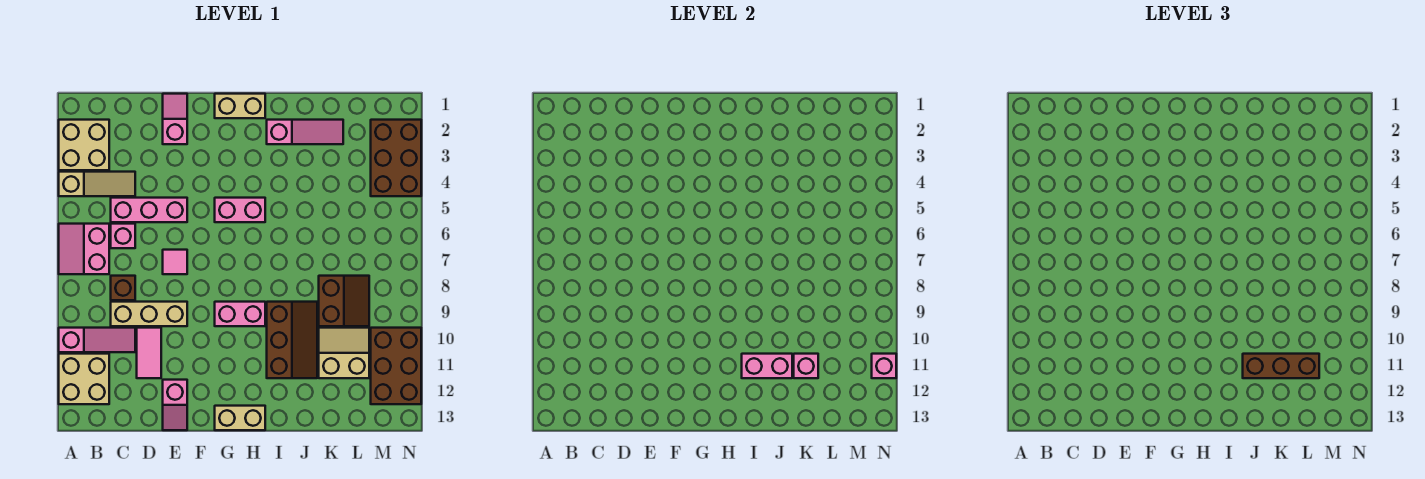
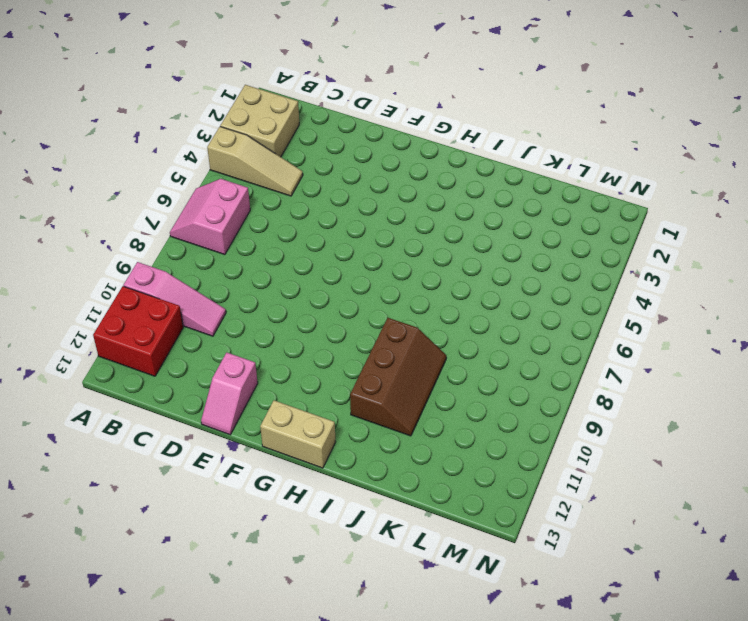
red brick A11:B12 level 1 -> tan brick A11:B12 level 1
none -> pink brick C5:E5 level 1
none -> pink brick C6 level 1
none -> brown brick C8 level 1

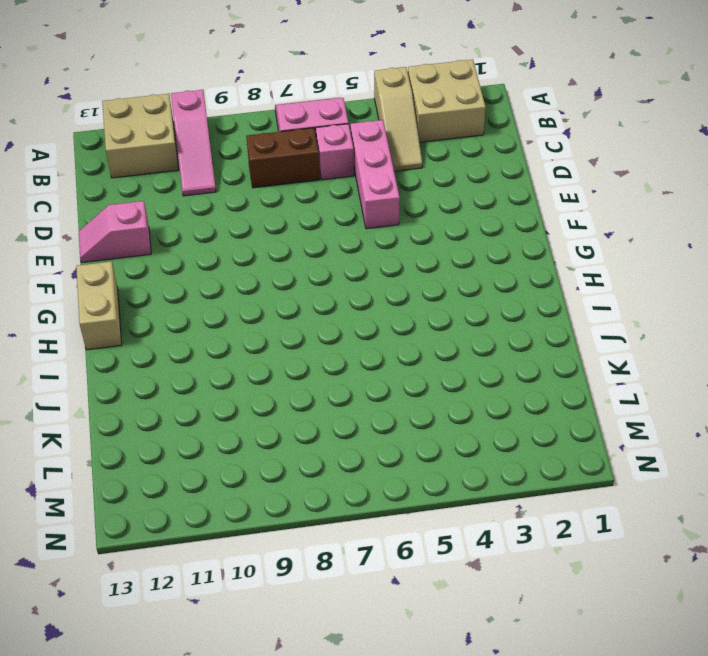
brown brick C7:C8 level 1 -> brown brick C8 level 1
none -> tan brick C9:E9 level 1
none -> pink tile D10:D11 level 1
none -> pink slope E1:E2 level 1 top 2

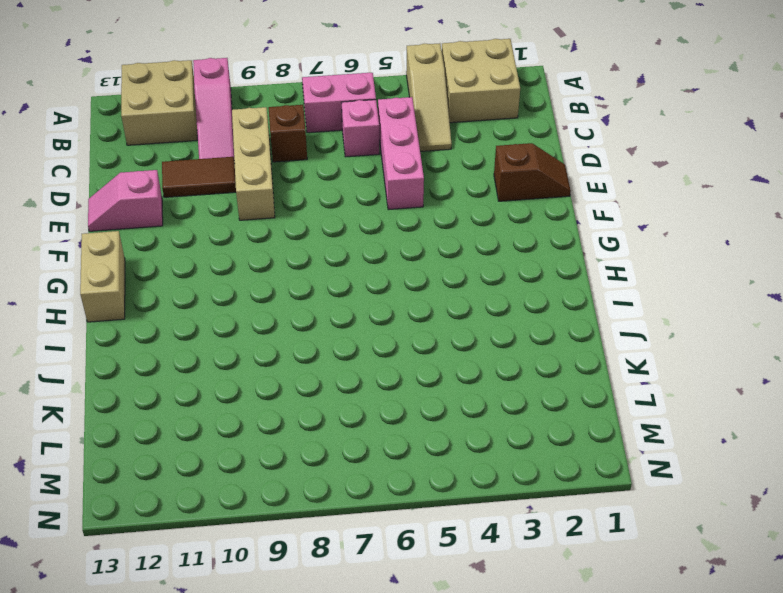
brown tile D10:D11 level 1 -> pink tile D10:D11 level 1
brown slope E1:E2 level 1 top 2 -> pink slope E1:E2 level 1 top 2
none -> pink tile E7 level 1
none -> tan brick G1:H1 level 1
none -> pink brick G5:H5 level 1

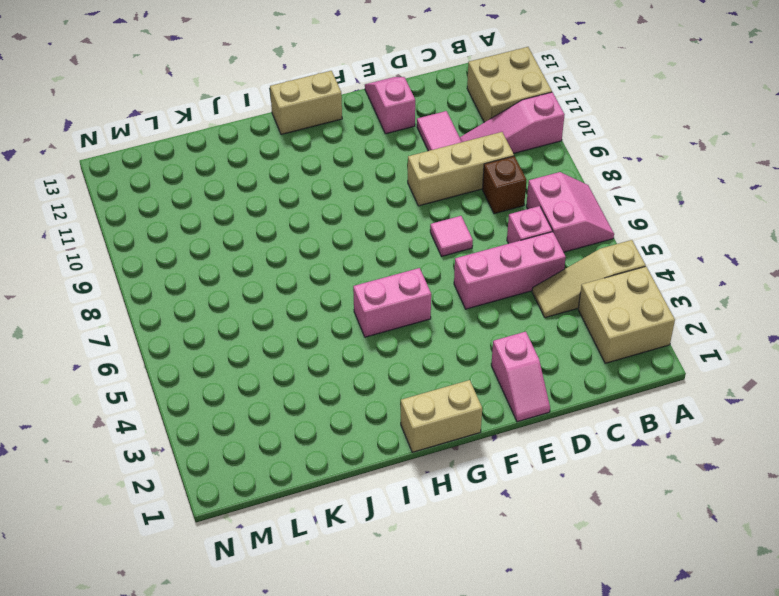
none -> pink brick G9:H9 level 1
none -> pink slope I2:K2 level 1 top I
none -> brown slope I9:J11 level 1 top I

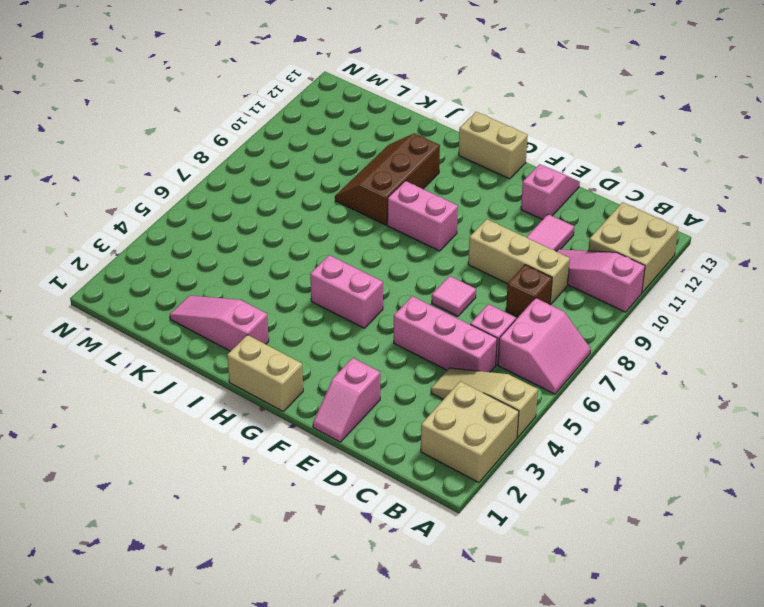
none -> brown slope K8:L9 level 1 top K
none -> tan slope K10:L11 level 1 top 11
none -> brown brick M2:N4 level 1

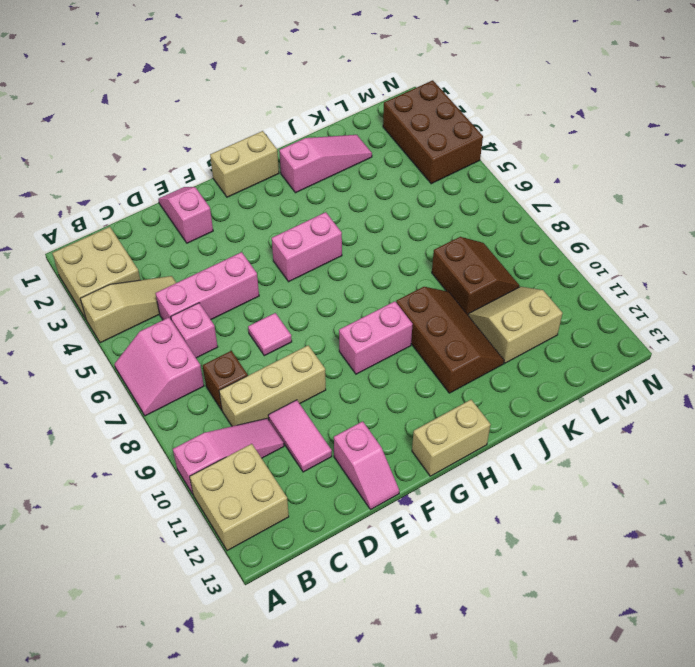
none -> brown brick M10:N12 level 1
none -> pink brick I11:J11 level 2
none -> pink brick K11 level 2

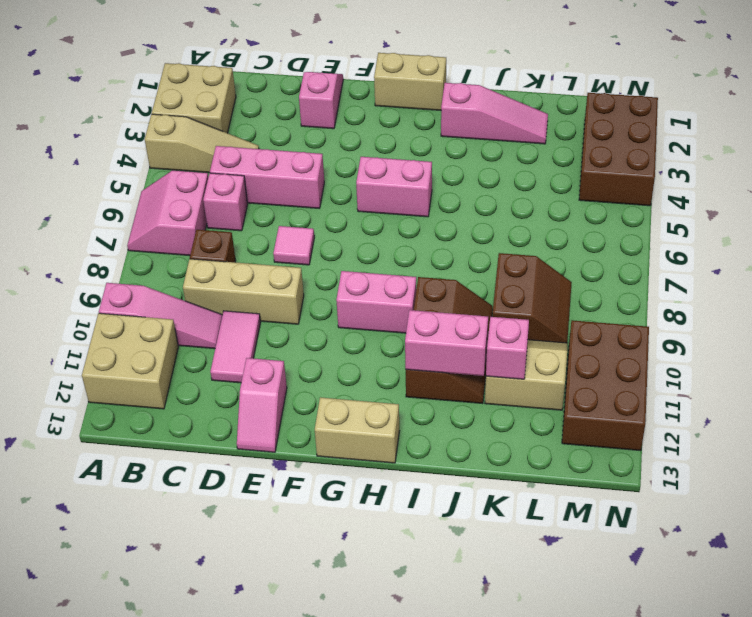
none -> pink brick N11 level 2
none -> brown brick J11:L11 level 3

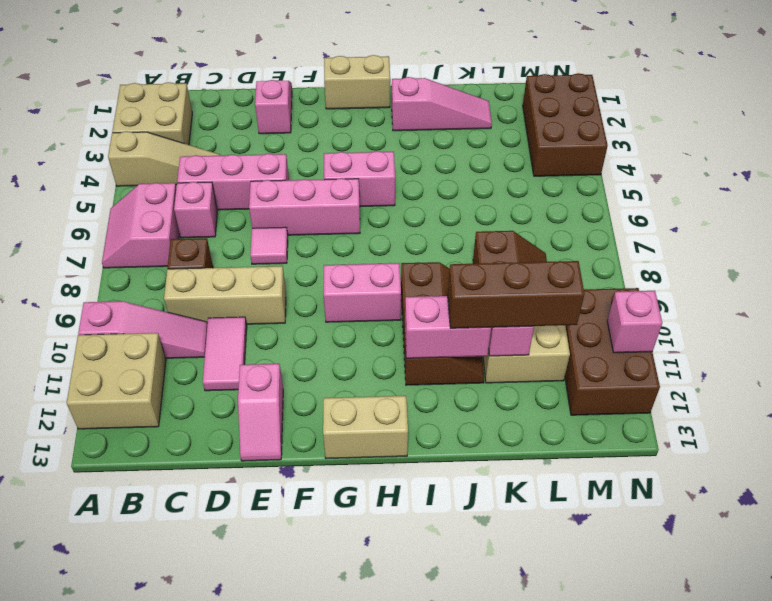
pink brick E6:G6 level 1 -> none

